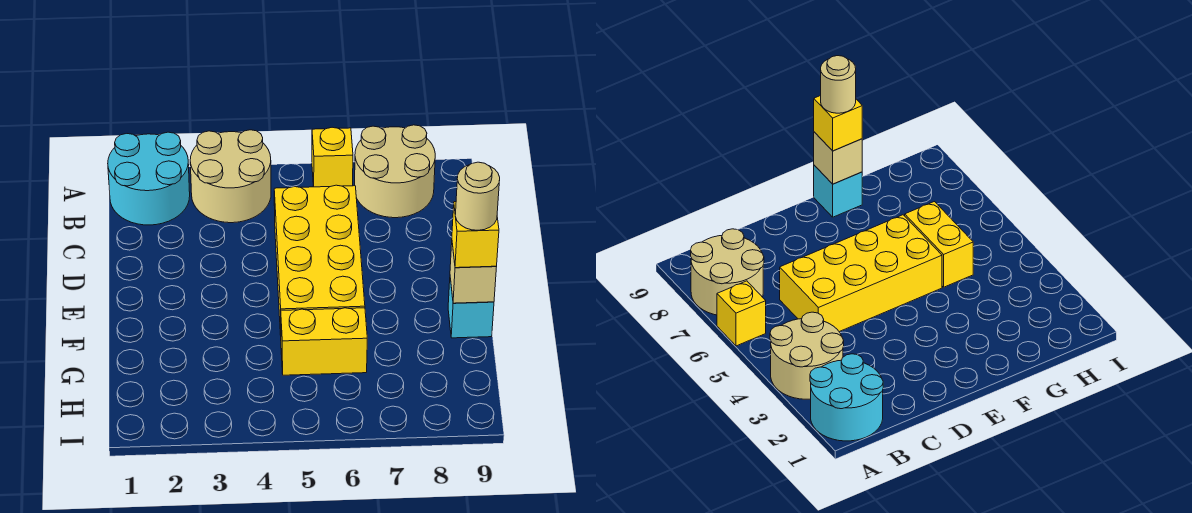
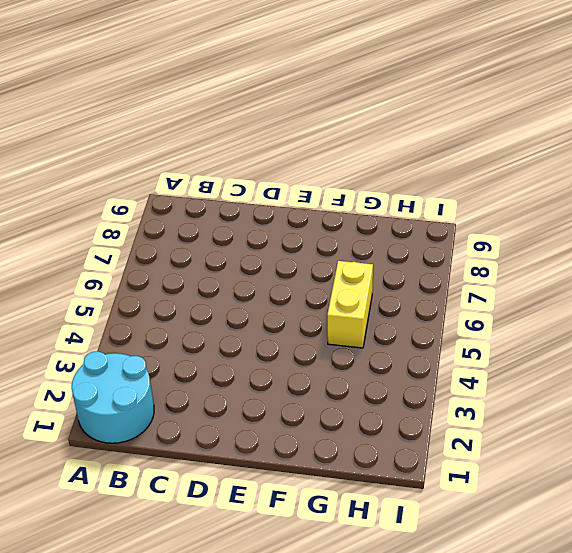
none -> tan round brick A3:B4 level 1
none -> yellow brick A6 level 1

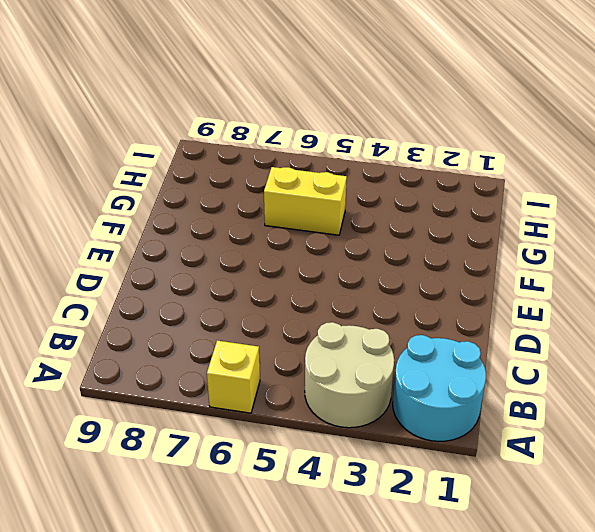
none -> tan round brick A7:B8 level 1
none -> yellow brick C5:F6 level 1

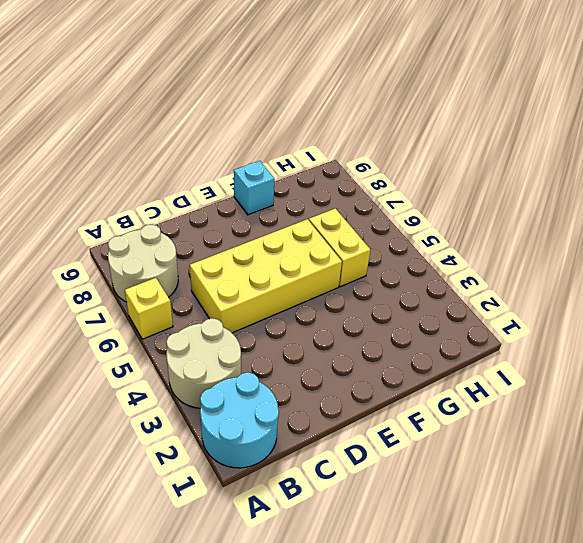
none -> tan brick F9 level 2
none -> yellow brick F9 level 3

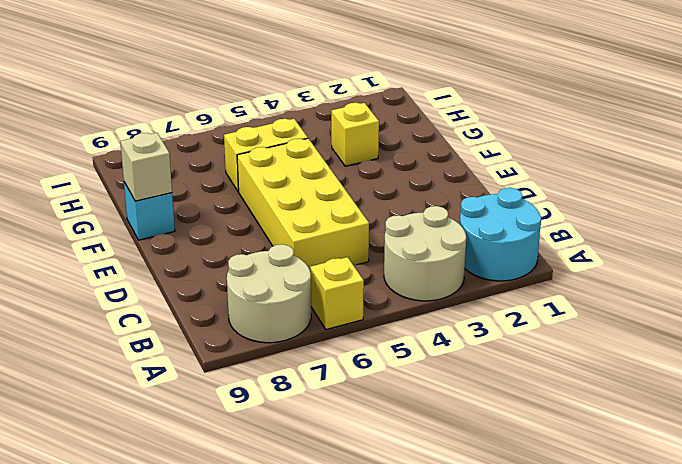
yellow brick G3 level 1 -> yellow brick F9 level 3
none -> tan round brick F9 level 4

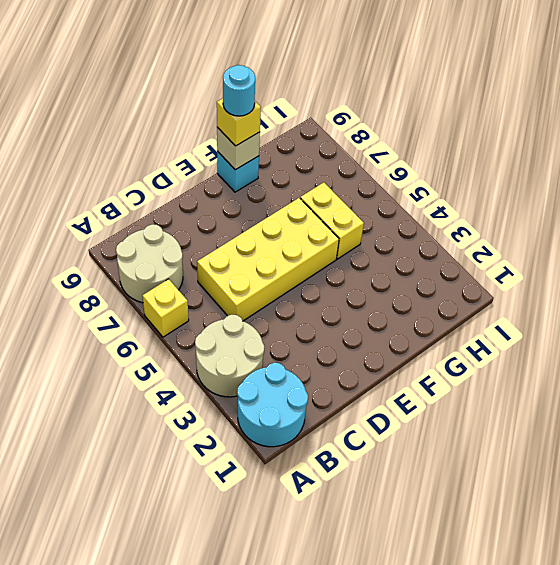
cyan round brick F9 level 4 -> tan round brick F9 level 4

